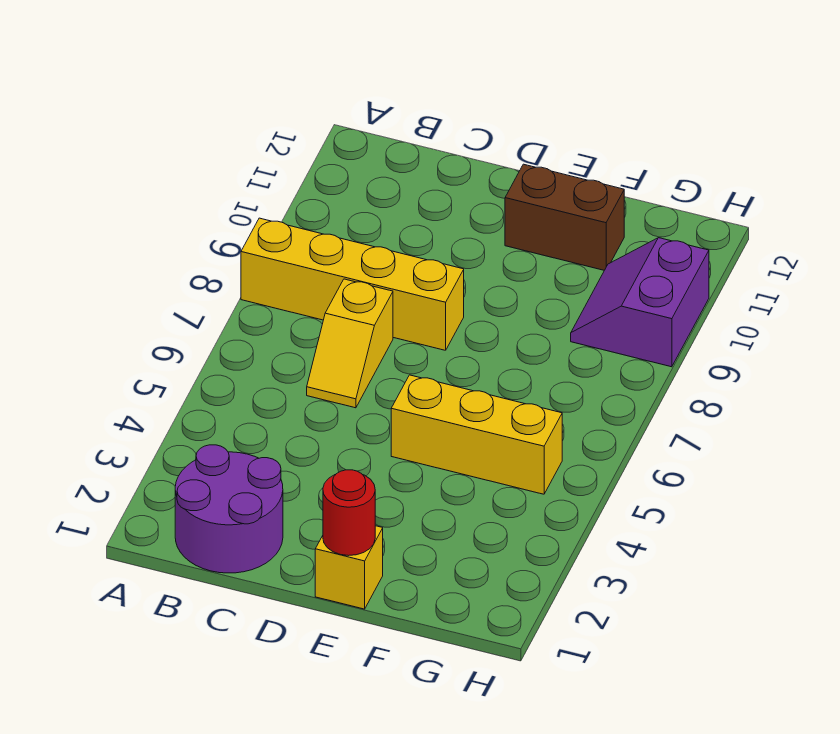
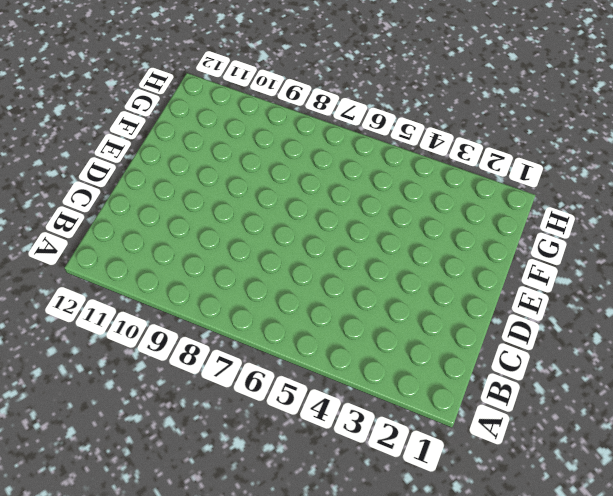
none -> yellow brick A8:D8 level 1
none -> purple round brick B1:C2 level 1

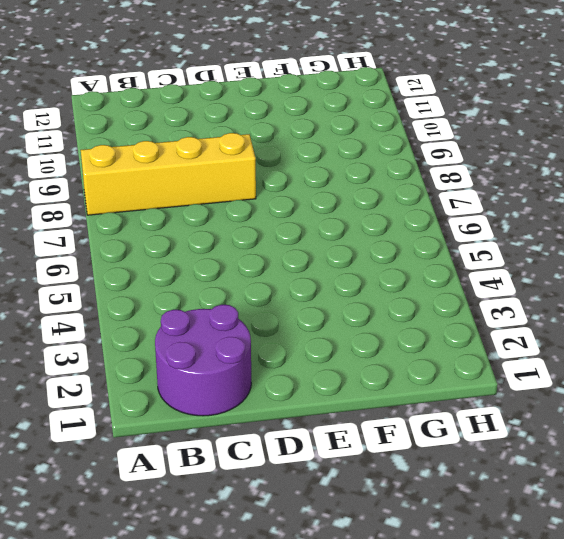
none -> yellow slope C6:C7 level 1 top 7
none -> yellow brick E1 level 1

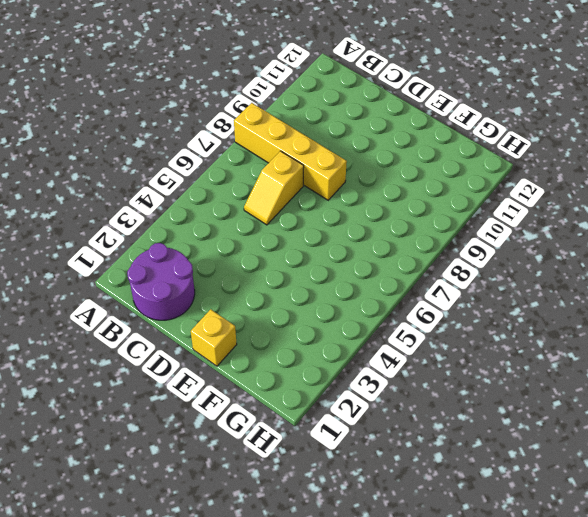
none -> yellow brick E5:G5 level 1
none -> brown brick E11:F11 level 1

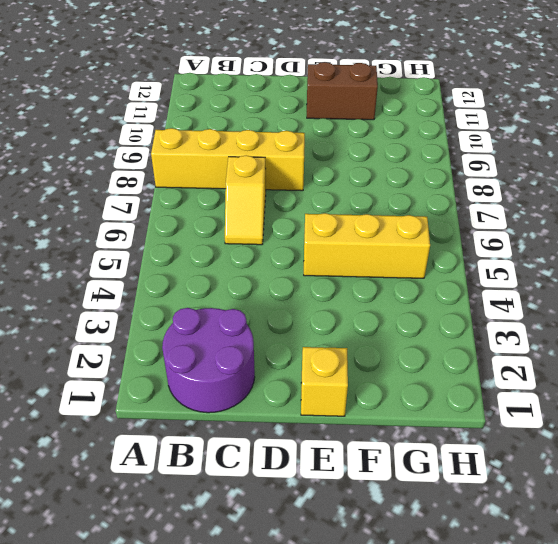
none -> purple slope G9:H10 level 1 top H
none -> red round brick E1 level 2

